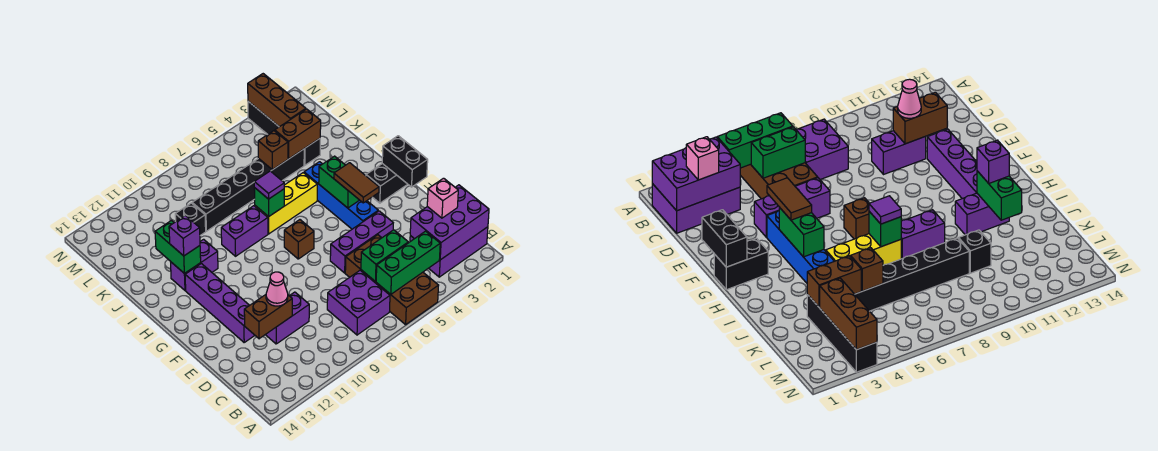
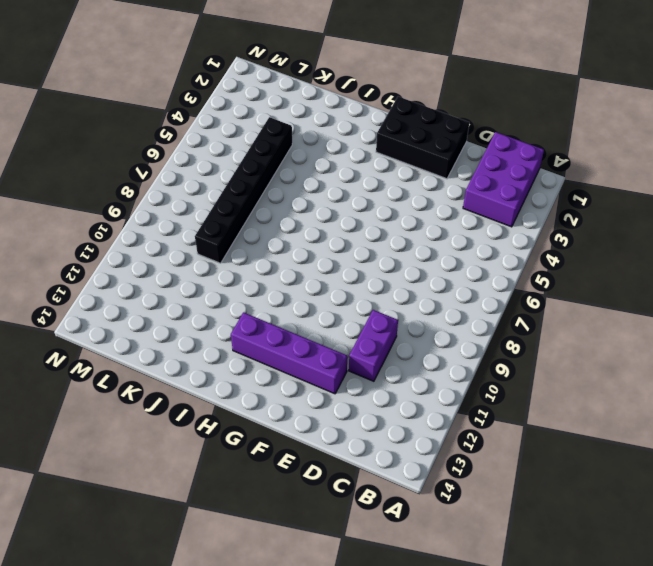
black brick E1:G2 level 1 -> black brick G1:G2 level 1
none -> brown brick A5:D6 level 1
none -> purple brick B7:C8 level 1
none -> purple brick E4:E6 level 1
none -> blue brick F4:I4 level 1

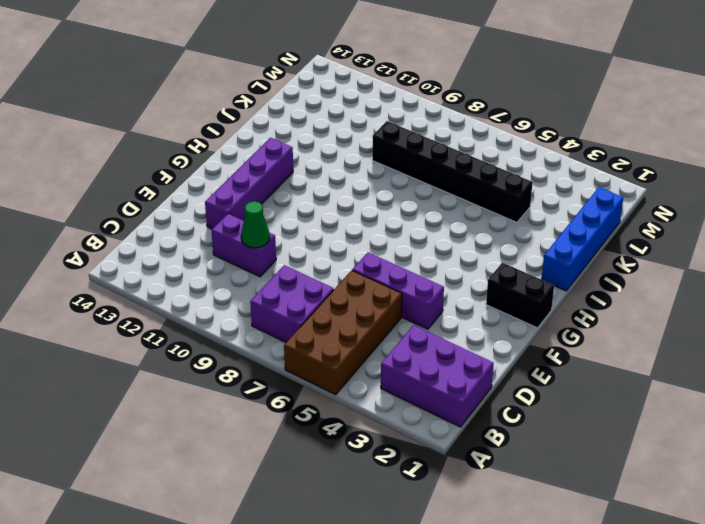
green cone D10 level 2 -> none
blue brick I1:L1 level 1 -> blue brick F4:I4 level 1
none -> brown brick G7 level 1
none -> yellow brick I5:I7 level 1
none -> purple brick I8:I9 level 1
none -> purple brick I11:I12 level 1

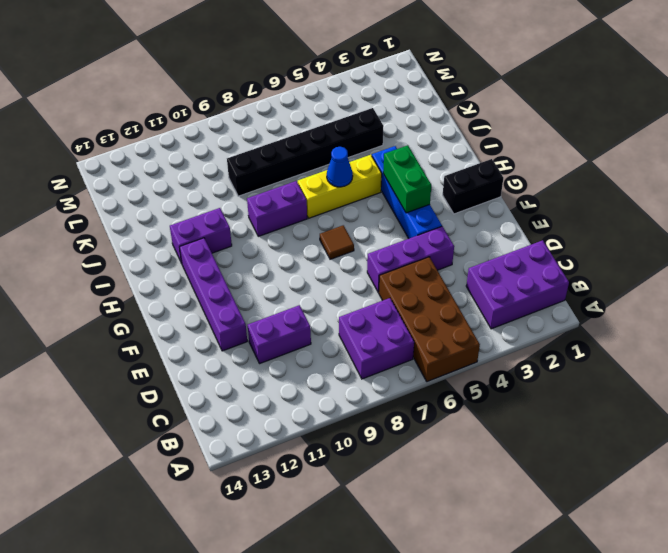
brown tile G7 level 1 -> brown brick G7 level 1
blue cone I6 level 2 -> none
none -> black brick K3:N3 level 1
none -> black brick K10 level 1
none -> purple brick B1:C3 level 2
none -> green brick B4:B6 level 2

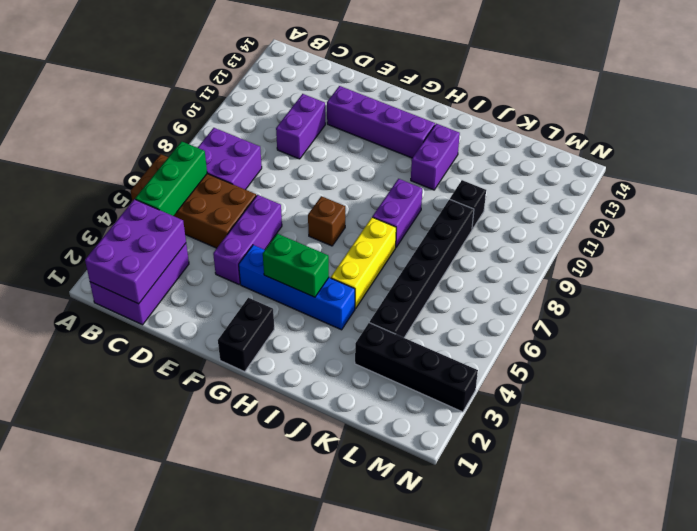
none -> green brick C5:C6 level 2
none -> brown brick D11:D12 level 2
none -> black brick F1:G1 level 2
none -> green brick I7 level 2

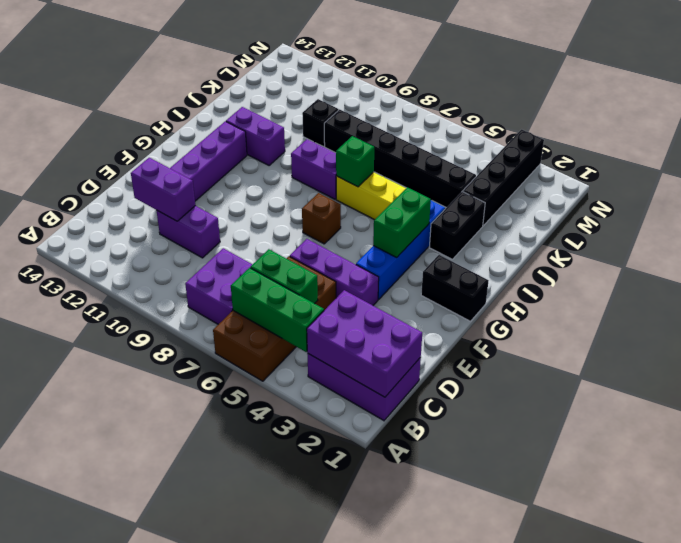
purple brick D11:D12 level 2 -> brown brick D11:D12 level 2
black brick I3:J3 level 1 -> black brick F1:G1 level 2
none -> green brick I12:J12 level 2
none -> brown brick K3:K4 level 2
none -> brown brick K5 level 2
none -> brown brick L3:N3 level 2

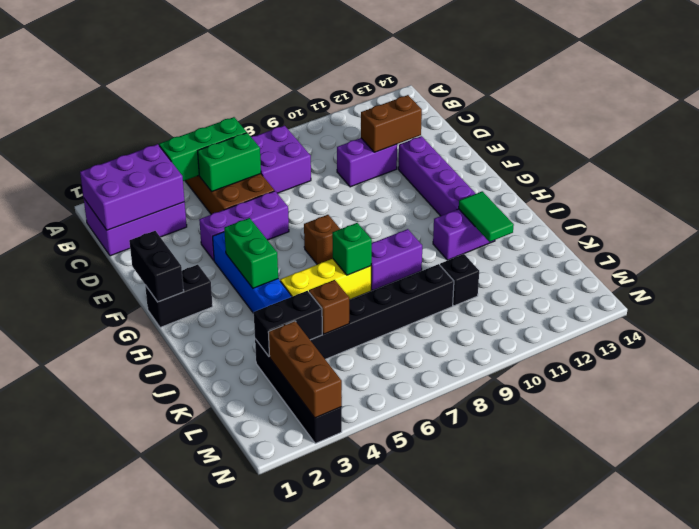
green tile I12:J12 level 2 -> green brick I12:J12 level 2
black brick K3:K4 level 2 -> brown brick K3:K4 level 2
none -> pink brick C2 level 3
none -> pink cone D11 level 3
none -> brown tile F4:G4 level 3
none -> purple tile I7 level 3

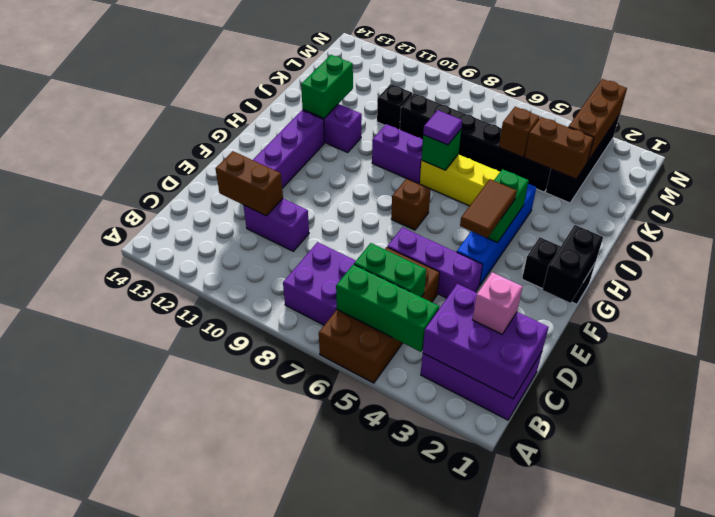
none -> pink cone D11 level 3
none -> purple brick I12 level 3

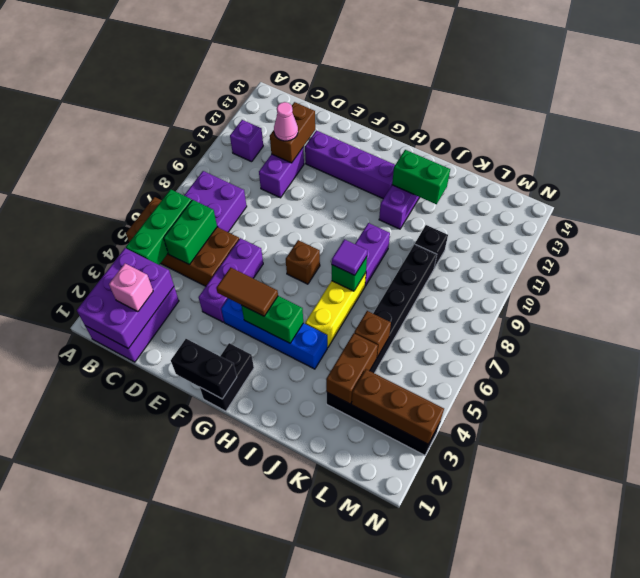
purple brick B11 level 1 -> purple brick I12 level 3

